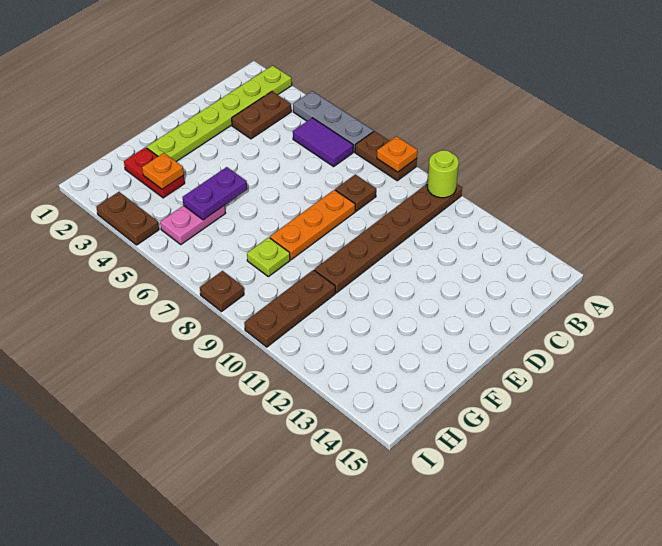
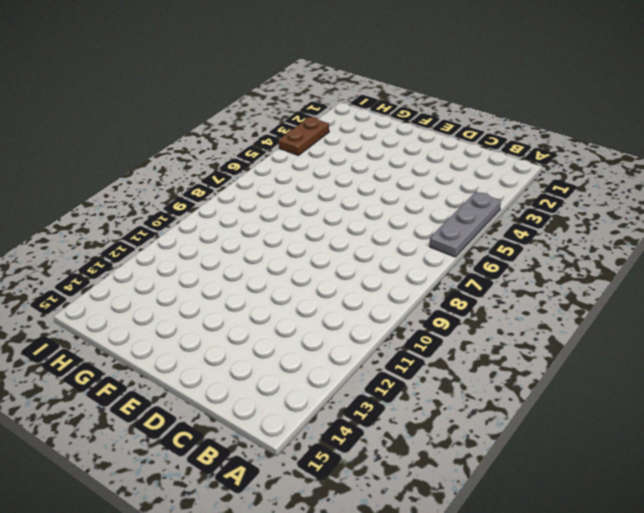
none -> lime plate A2:F2 level 1
none -> brown plate A7:A8 level 1
none -> brown plate A10:F10 level 1

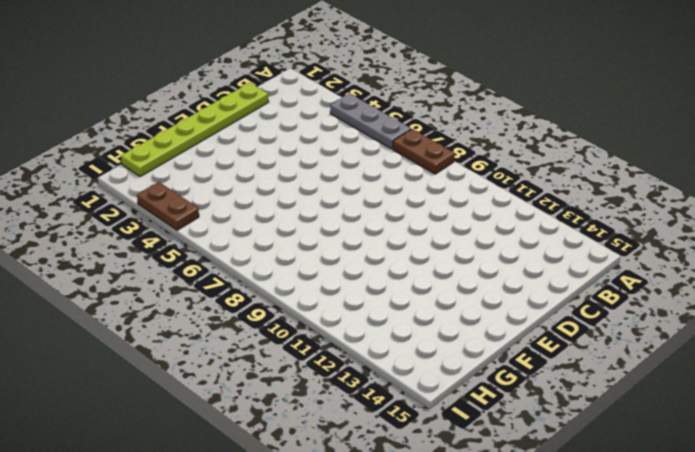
lime plate C1:H1 level 1 -> lime plate A2:F2 level 1
none -> brown plate A10:F10 level 1
none -> brown plate B3:C3 level 1
none -> purple tile B5:B6 level 1

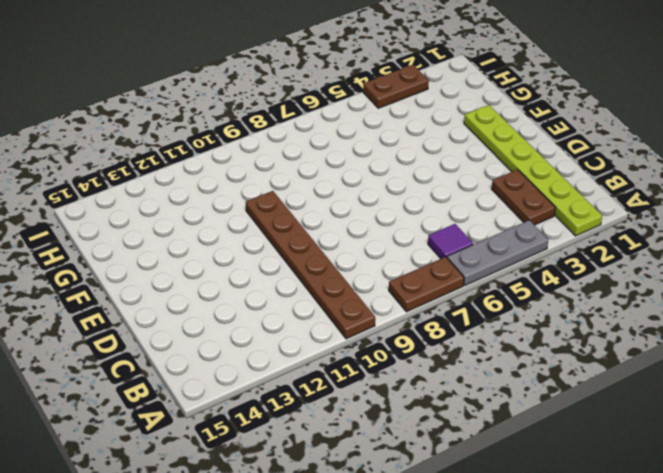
purple tile B6 level 1 -> purple tile B5:B6 level 1
none -> brown plate C8 level 1
none -> orange plate D8:F8 level 1
none -> red plate G2:G3 level 1

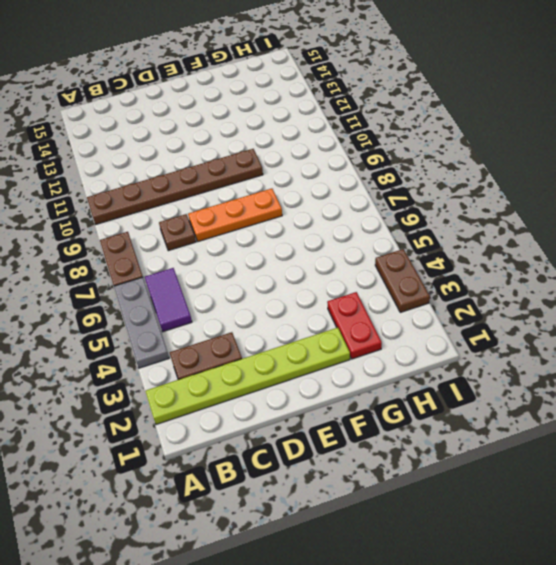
none -> pink plate G5:H5 level 1
none -> lime plate G8 level 1
none -> brown plate G10:I10 level 1

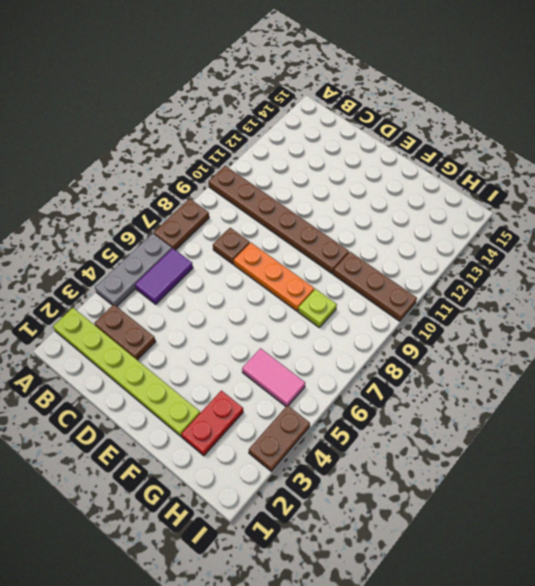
pink tile G5:H5 level 1 -> pink plate G5:H5 level 1
none -> brown plate I8 level 1
none -> orange plate A8 level 2
none -> lime round brick A10 level 2

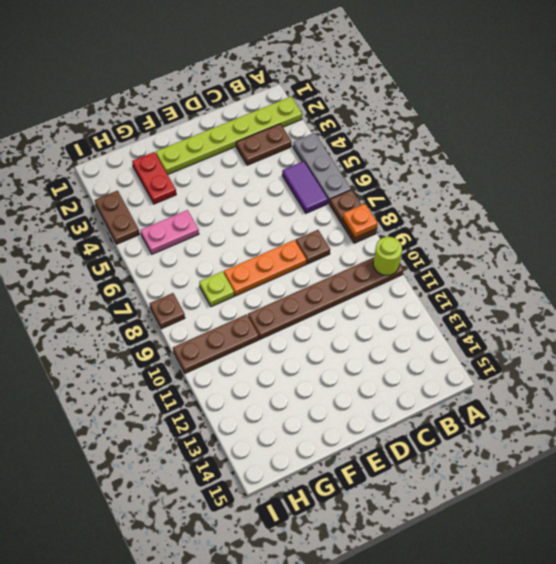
none -> purple plate F5:G5 level 2
none -> orange plate G3 level 2

